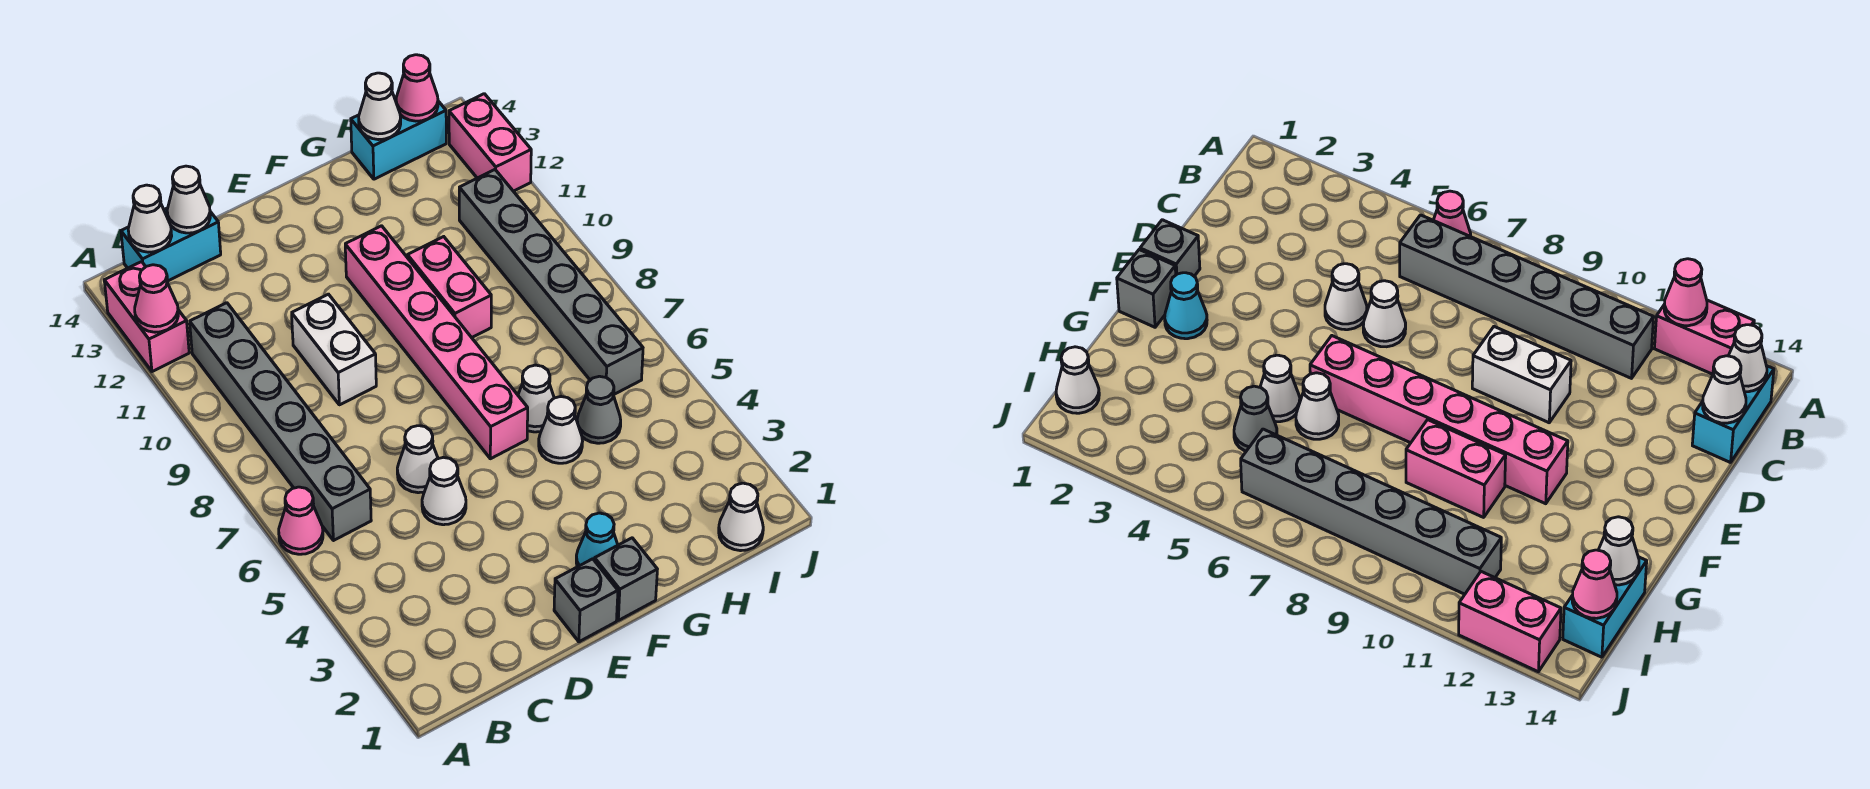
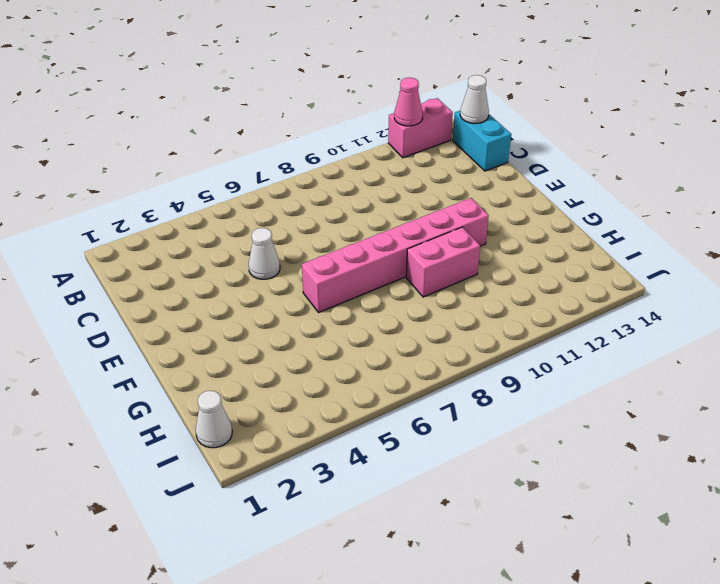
none -> pink cone A6 level 1
none -> grey brick B6:B11 level 1
none -> white cone D6 level 1

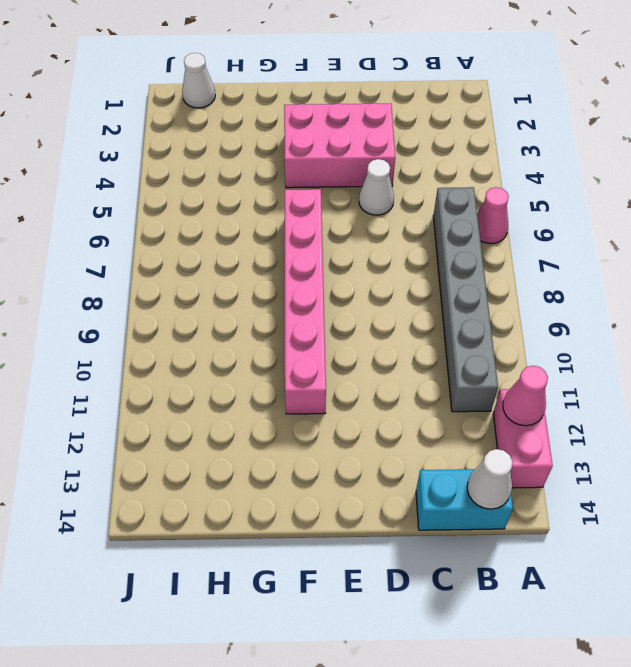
pink brick D3:F4 level 1 -> none
none -> white cone D6 level 1
none -> white brick D9:D10 level 1
none -> grey brick E1 level 1

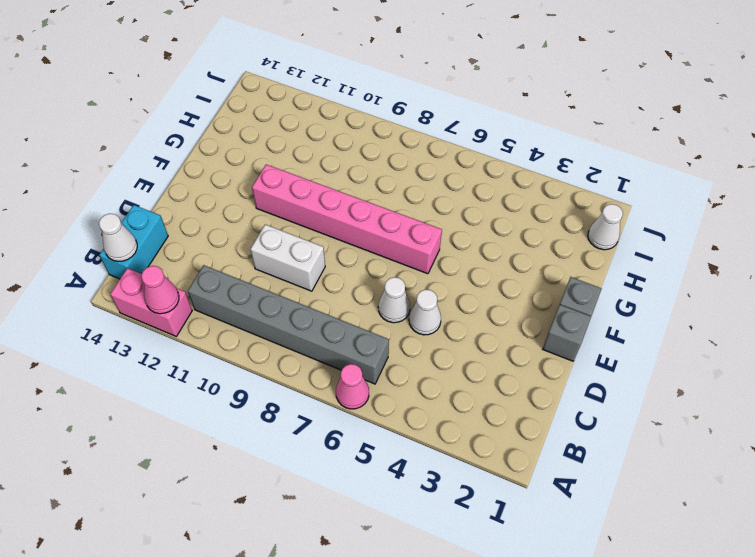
none -> cyan cone F2 level 1
none -> white cone G5 level 1
none -> white cone G6 level 1

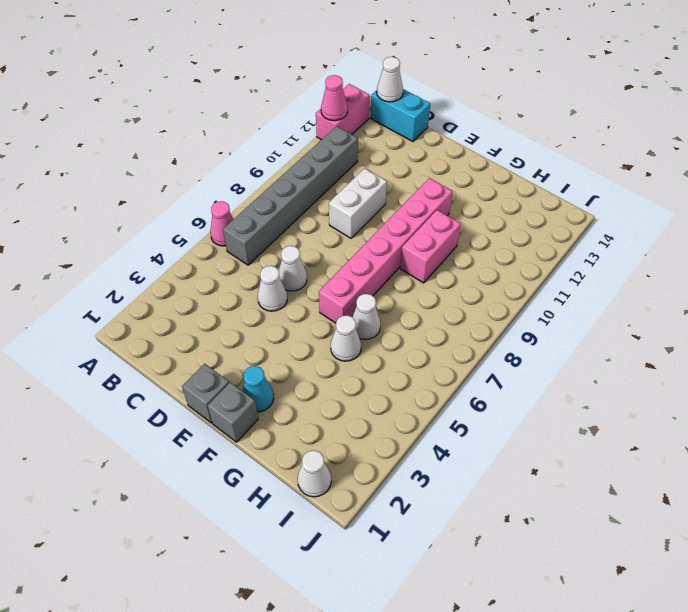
none -> grey cone H5 level 1
none -> cyan brick H14:I14 level 1
none -> grey brick I6:I11 level 1

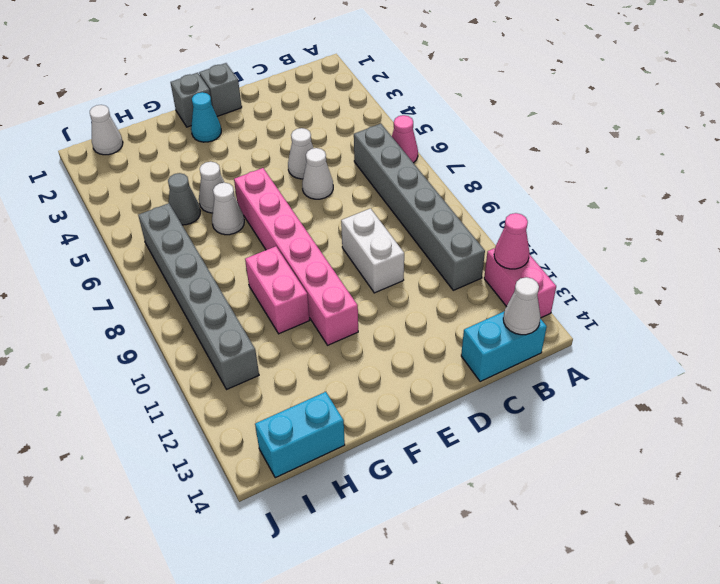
none -> pink brick J12:J13 level 1
none -> white cone C14 level 2
none -> white cone H14 level 2

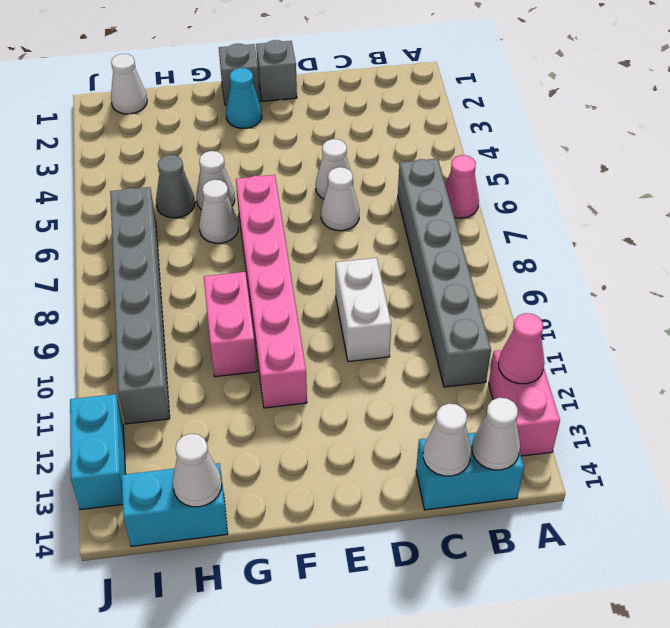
cyan brick J12:J13 level 1 -> pink brick J12:J13 level 1
none -> pink cone I14 level 2

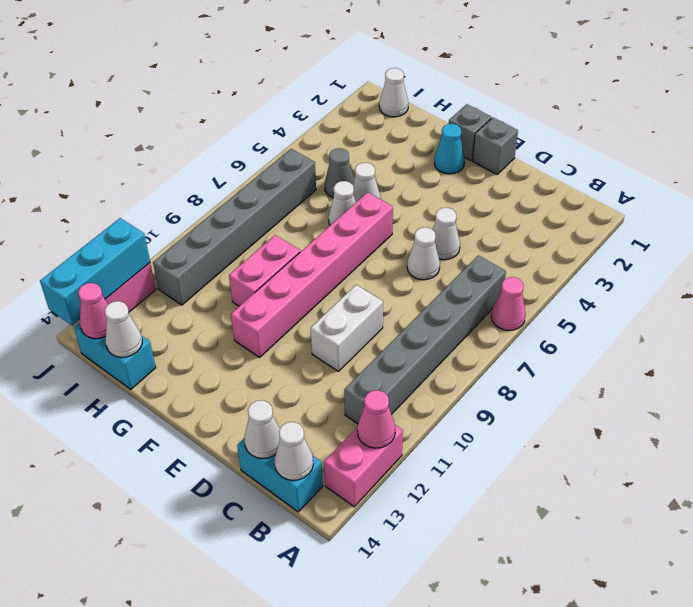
cyan brick J12:J14 level 2 -> none

